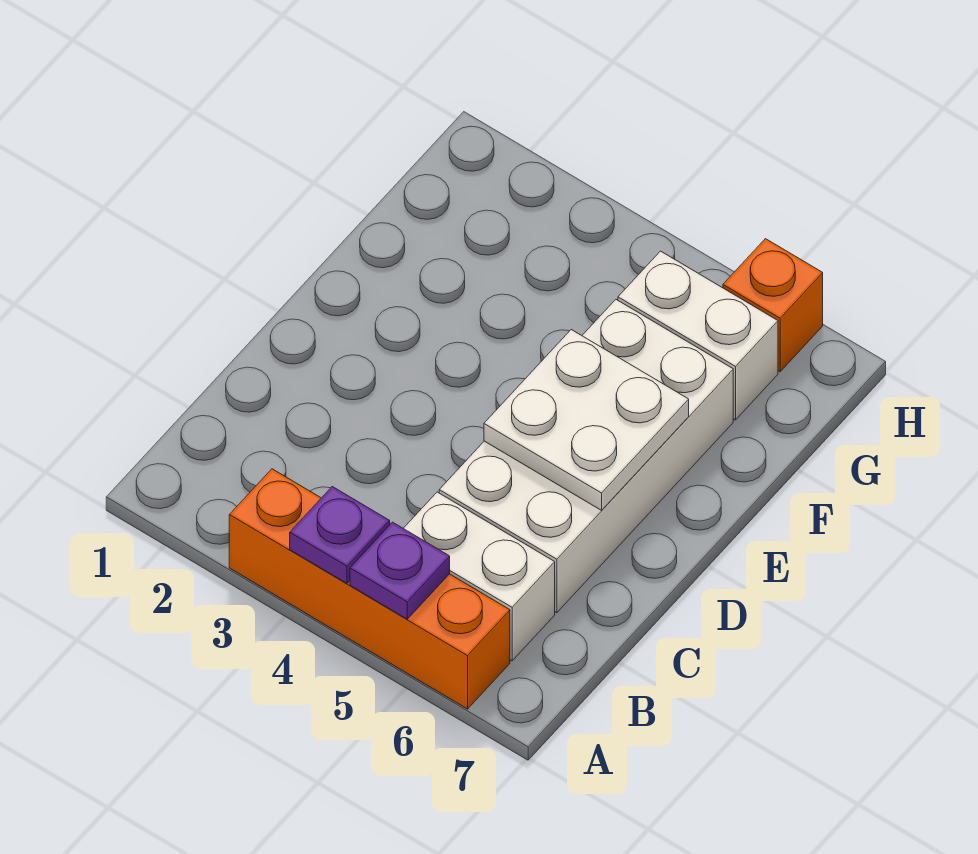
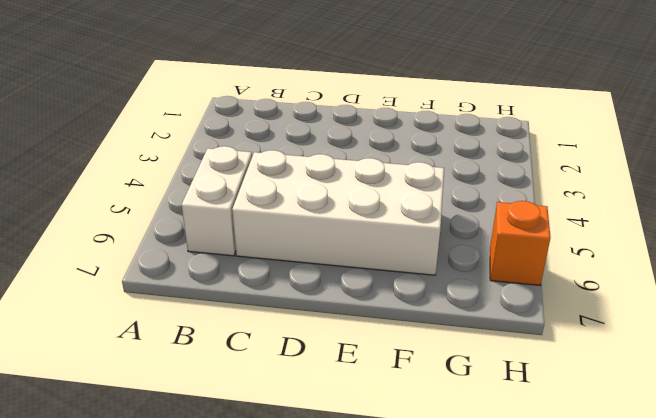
none -> orange brick A3:A6 level 1
none -> white brick G5:G6 level 1

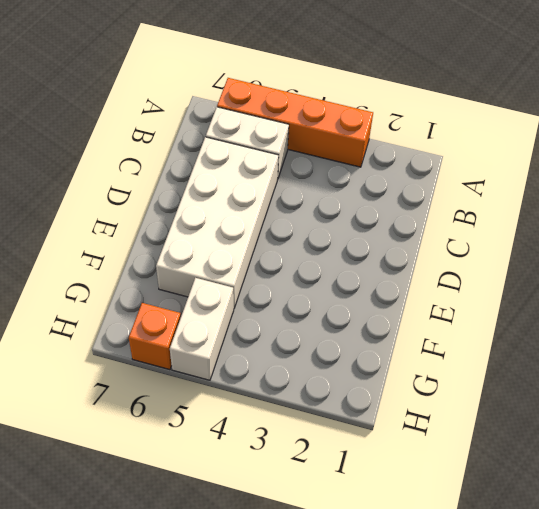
white brick G5:H5 level 1 -> white brick G5:G6 level 1
none -> purple plate A4 level 2
none -> purple plate A5 level 2

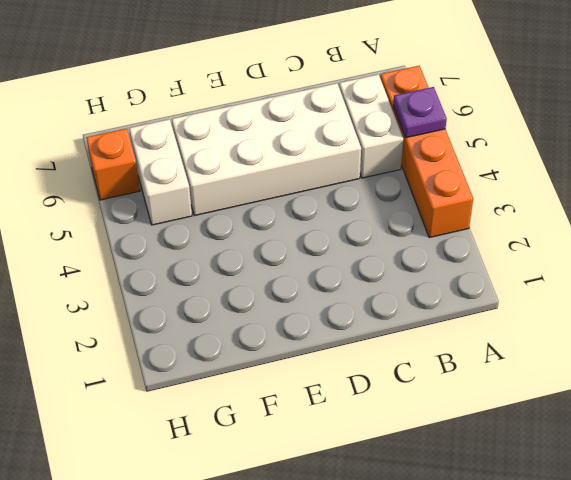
none -> purple plate A4 level 2
none -> white plate D5:E6 level 2

